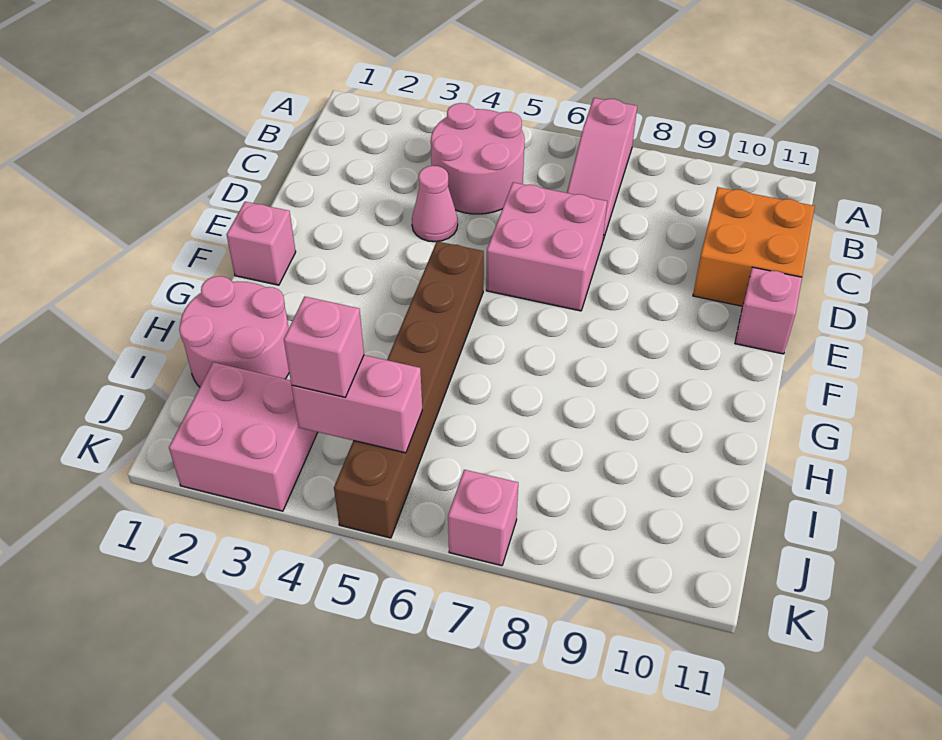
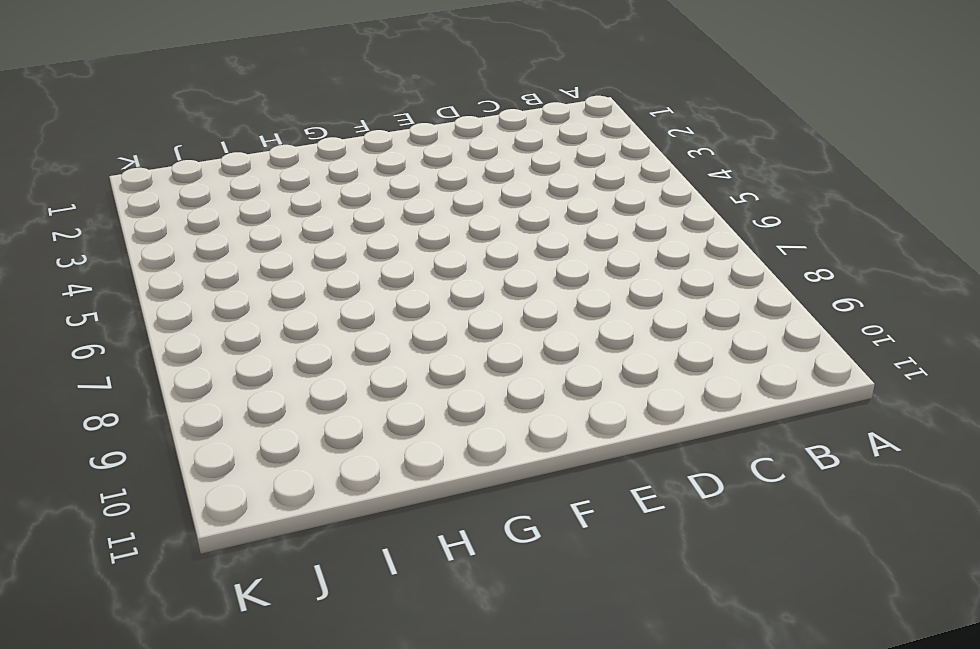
none -> pink slope A7:C7 level 1 top A
none -> pink round brick B4:C5 level 1
none -> orange brick C10:D11 level 1

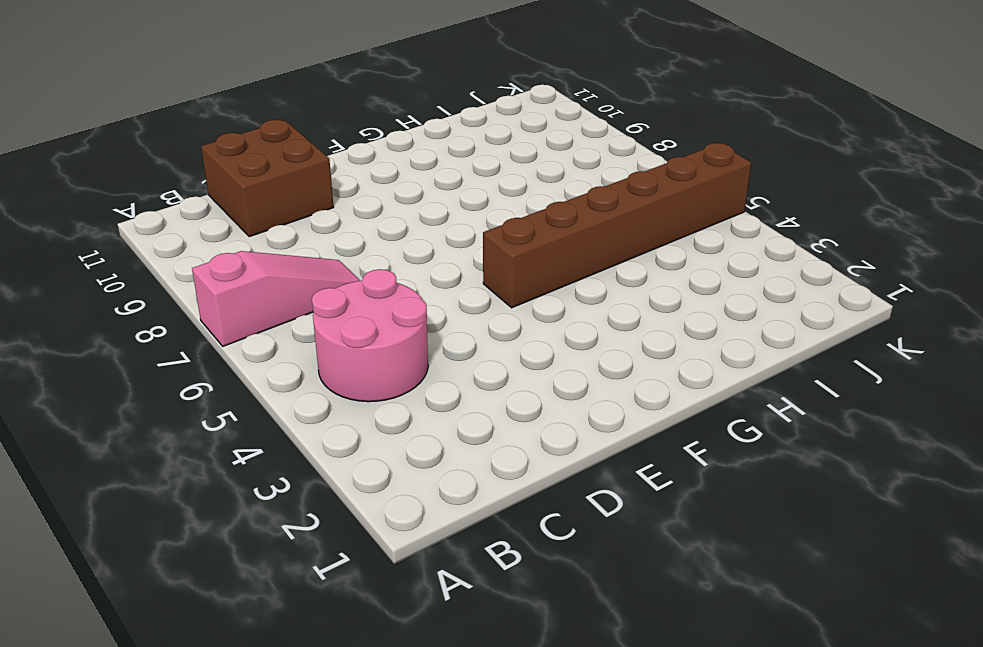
brown brick C10:D11 level 1 -> orange brick C10:D11 level 1
none -> pink cone D4 level 1
none -> pink brick D6:E7 level 1
none -> pink brick E11 level 1

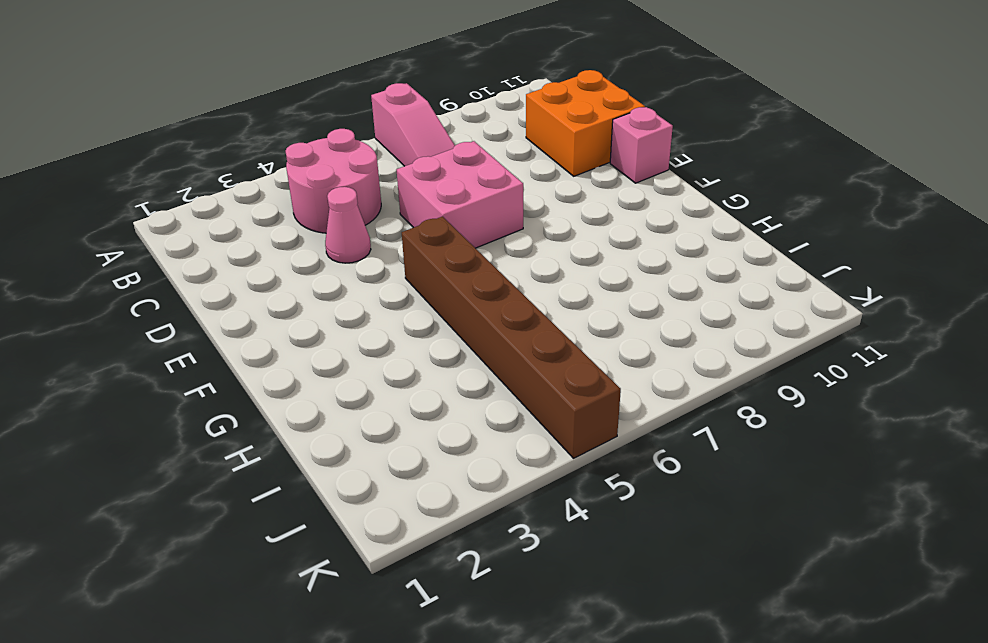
none -> pink brick F1 level 1
none -> pink round brick H1:I2 level 1
none -> pink brick J2:K3 level 1

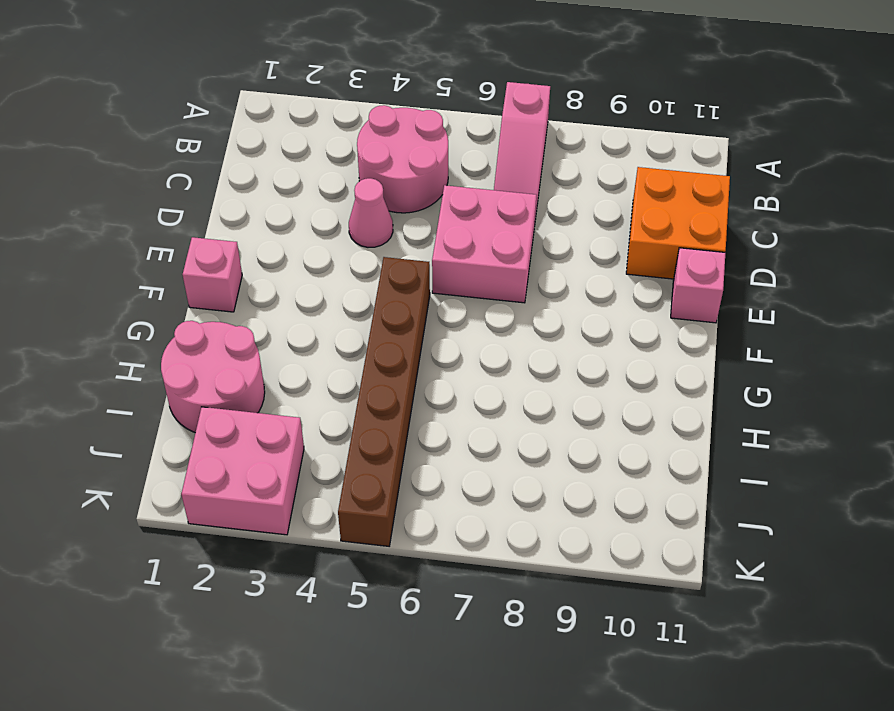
none -> pink brick K7 level 1
none -> pink brick J4:J5 level 2
none -> pink brick J4 level 3

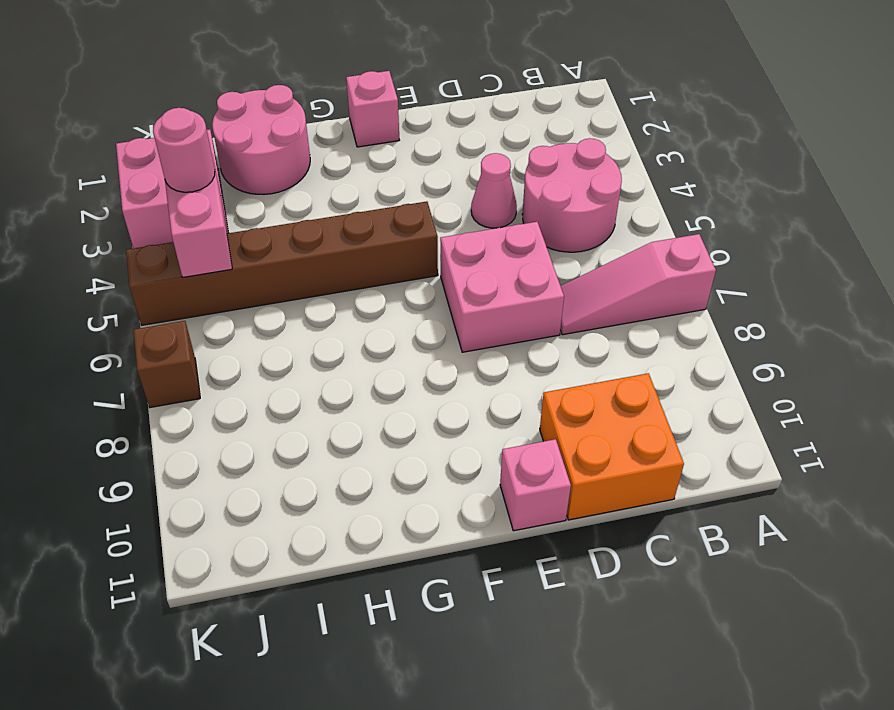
pink round brick J4 level 3 -> pink brick J4 level 3
brown brick K7 level 1 -> pink brick K7 level 1

